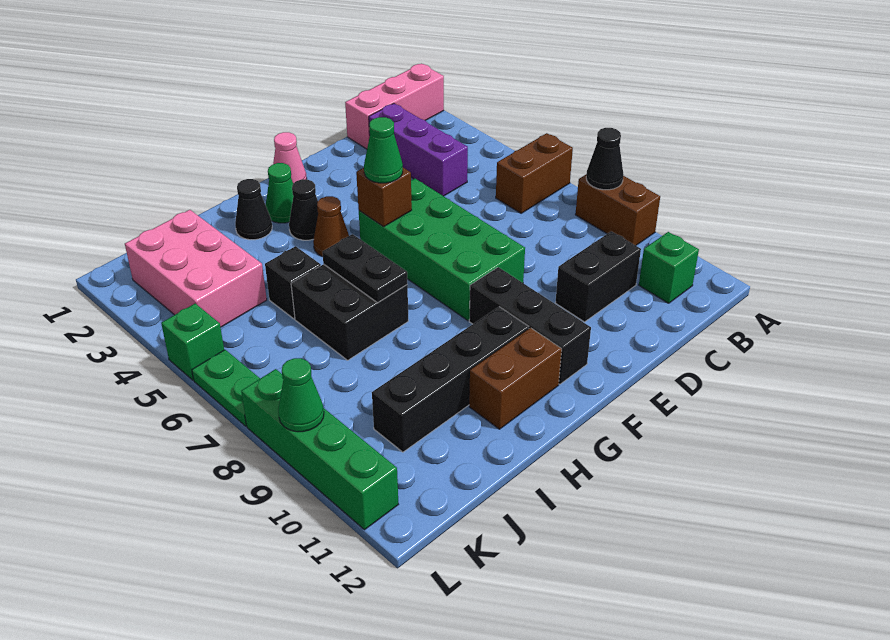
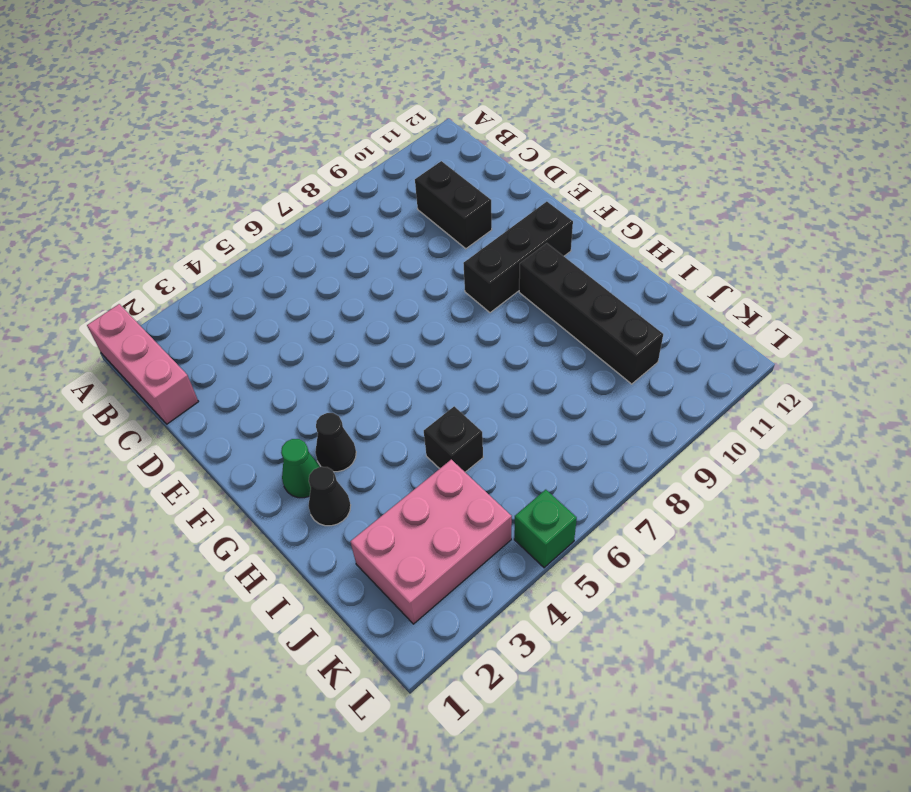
none -> brown brick A6:B6 level 1
none -> brown brick A8:A9 level 1
none -> green brick B11 level 1

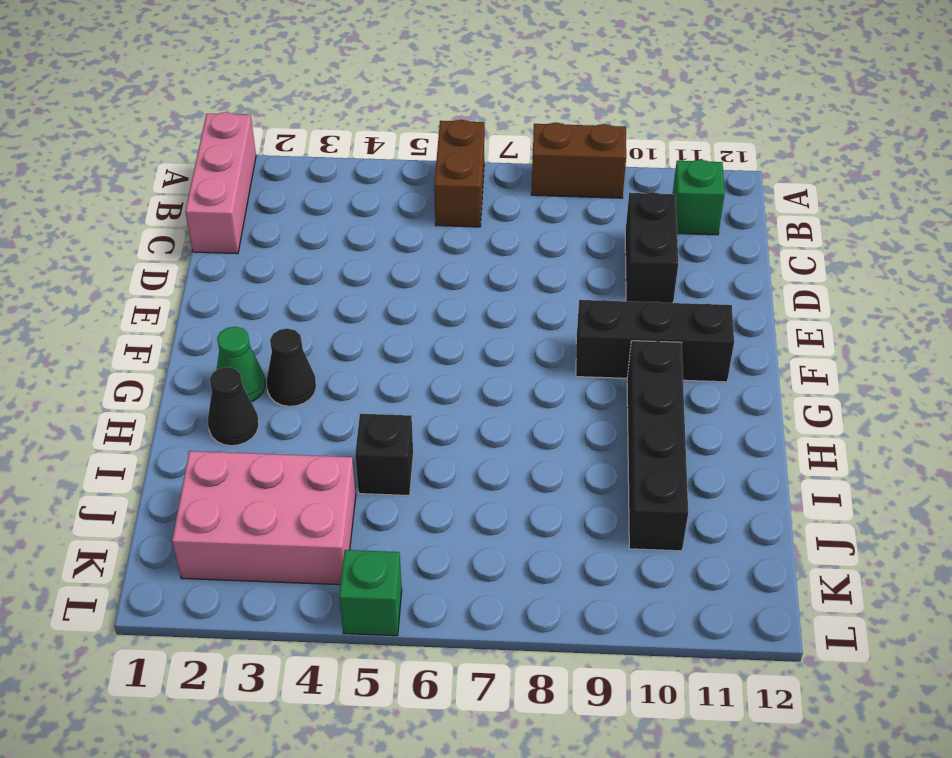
none -> purple brick C2:C4 level 1
none -> green brick E5:F8 level 1
none -> pink cone F1 level 1

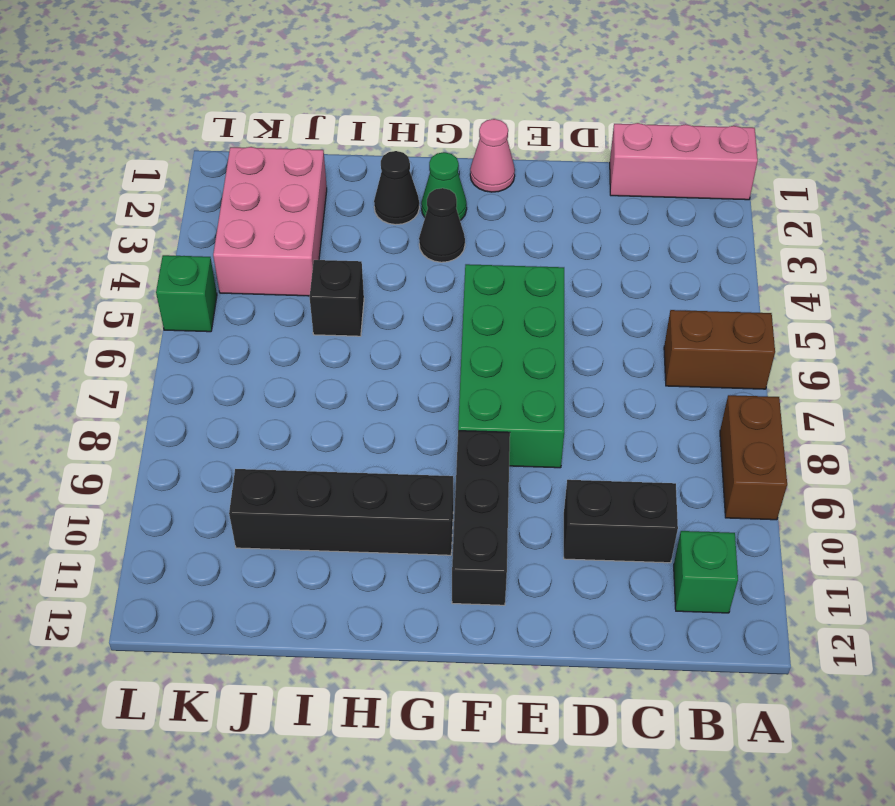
none -> purple brick C2:C4 level 1
none -> brown cone G4 level 1
none -> brown brick G11:H11 level 1

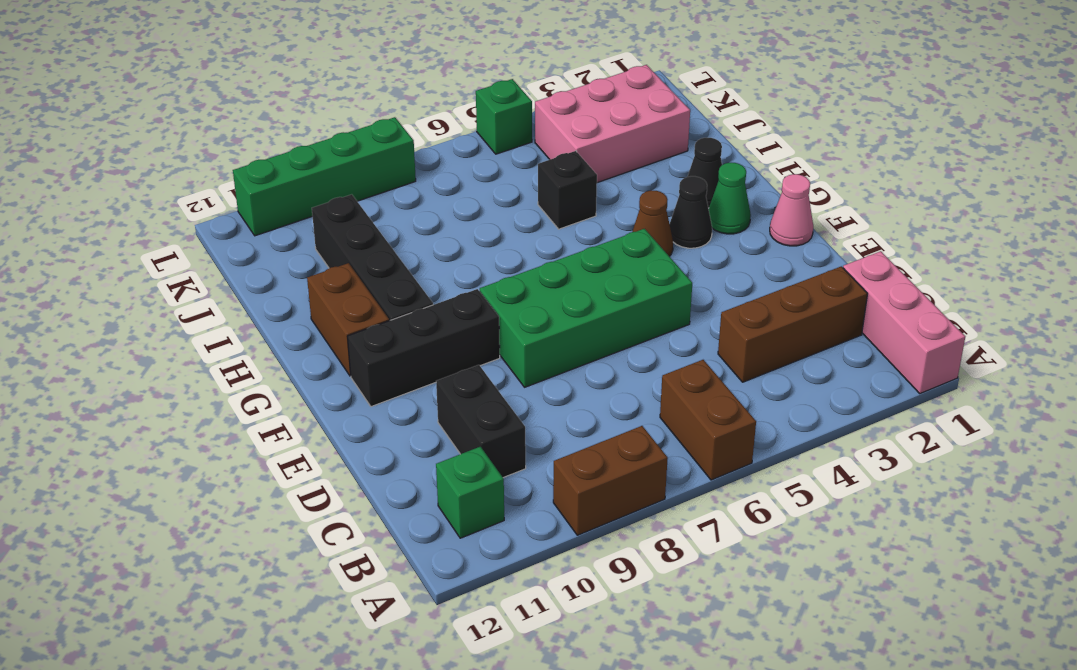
brown brick C2:C4 level 1 -> purple brick C2:C4 level 1
none -> black brick H6:I7 level 1
none -> green plate L6:L7 level 1
none -> black cone A8 level 2

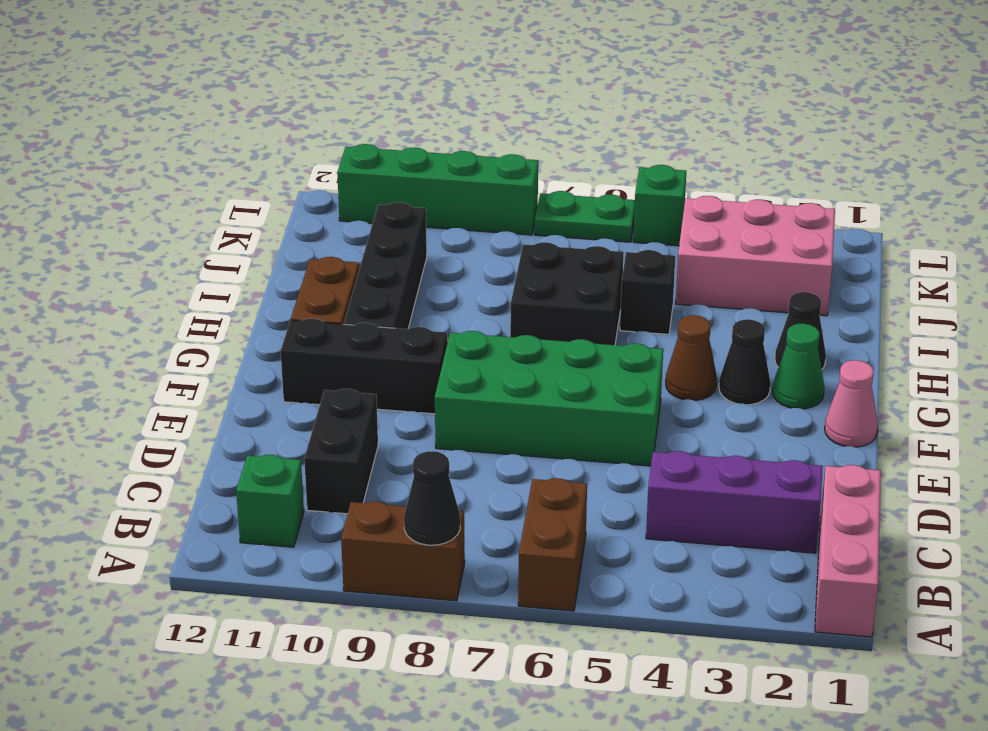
none -> brown brick F5 level 2
none -> black plate H6:H7 level 2
none -> green cone L9 level 2

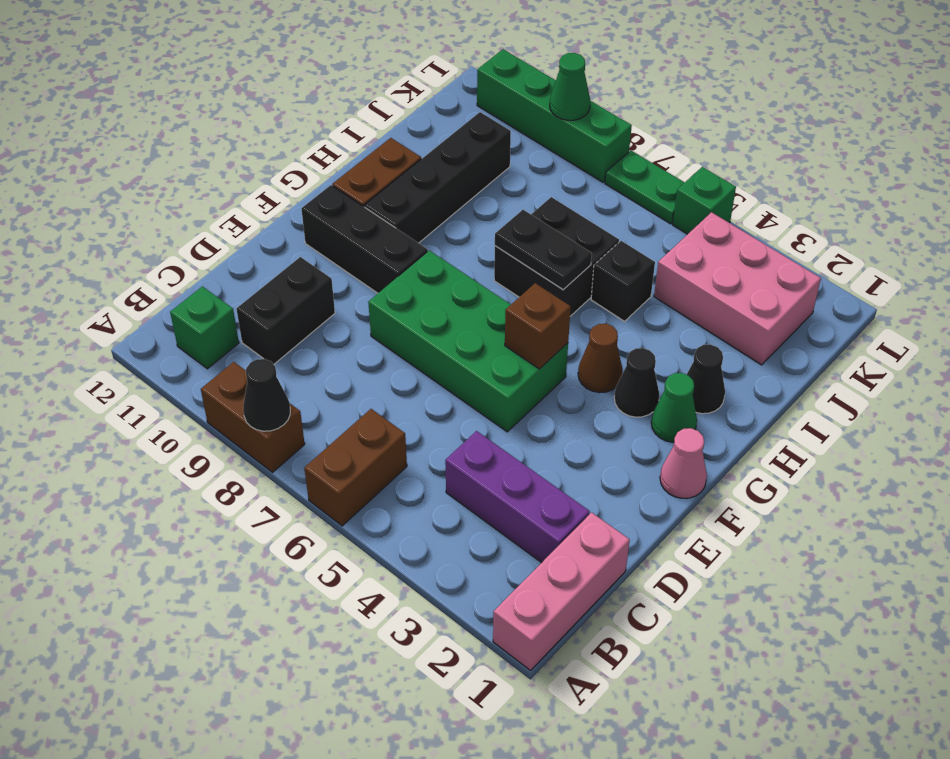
none -> green cone F5 level 3

